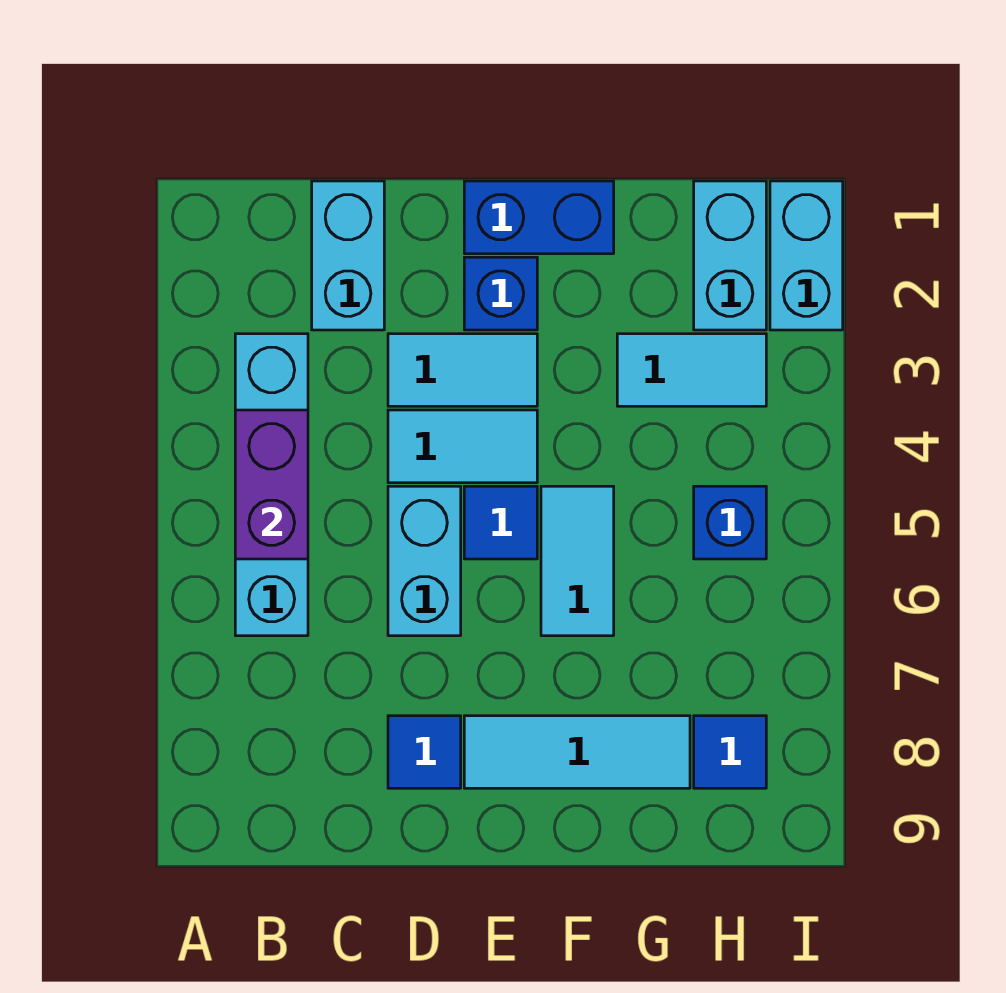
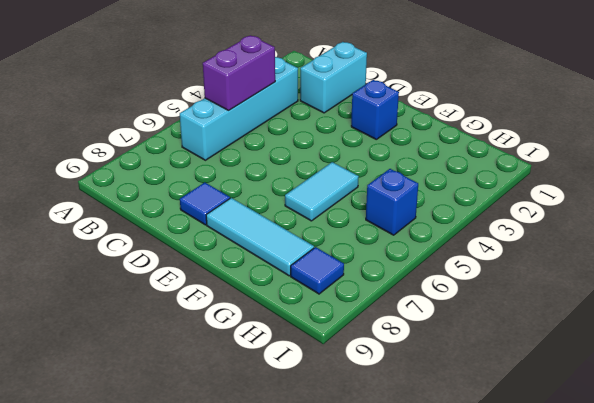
none -> cyan tile D3:E3 level 1
none -> cyan tile D4:E4 level 1
none -> cyan brick D5:D6 level 1

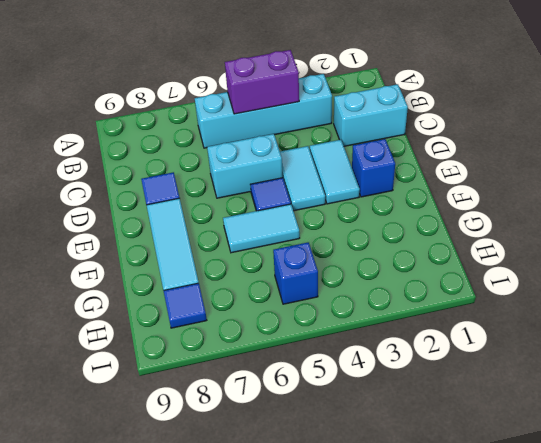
none -> blue brick E1:F1 level 1
none -> cyan tile G3:H3 level 1
none -> cyan brick H1:H2 level 1

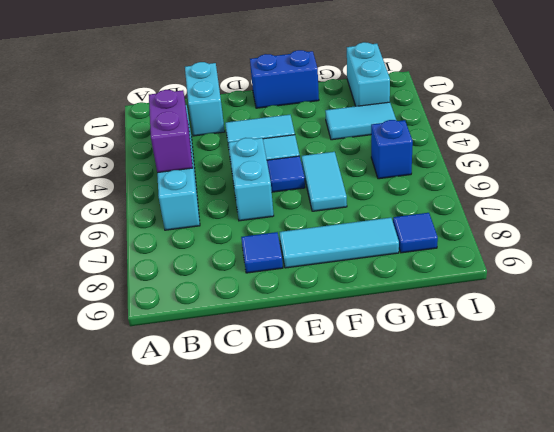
none -> blue brick E2 level 1
none -> cyan brick I1:I2 level 1

